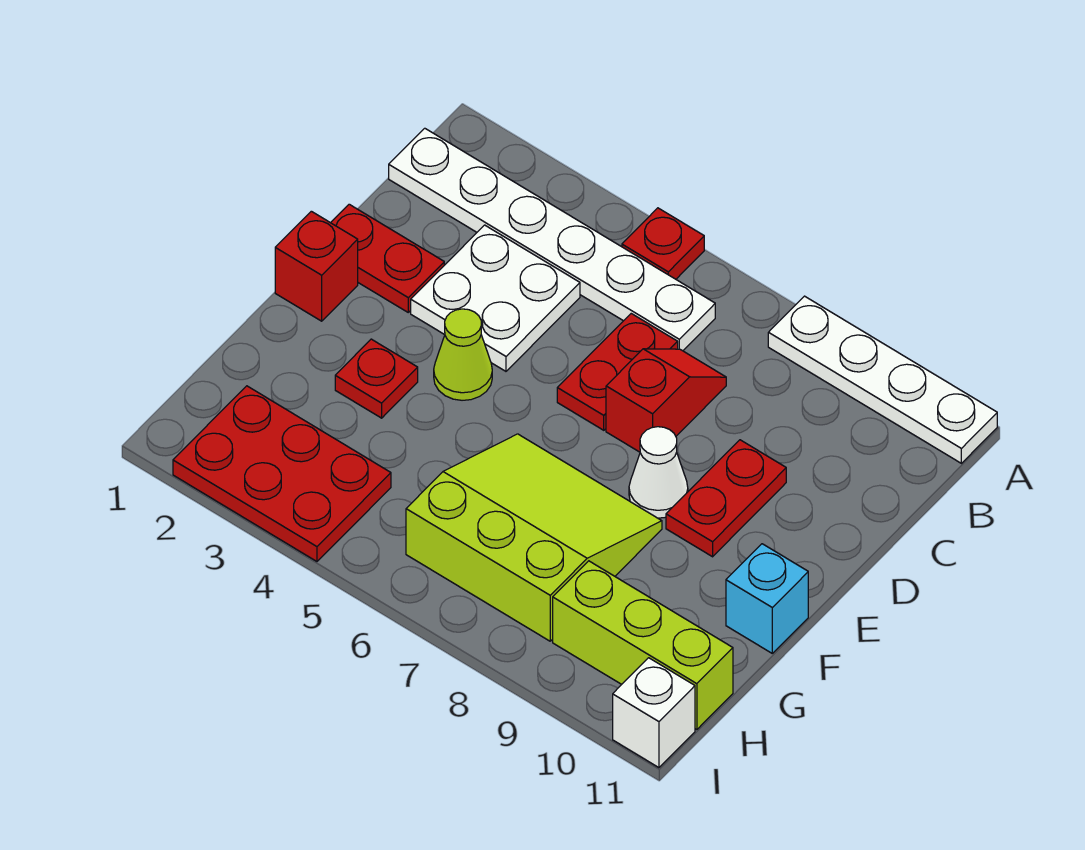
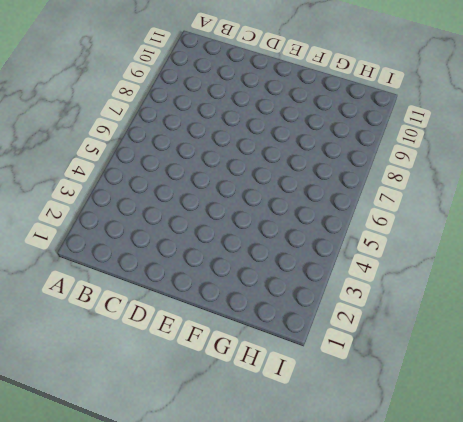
none -> red plate A5 level 1
none -> white plate A8:A11 level 1
none -> white plate B1:B6 level 1

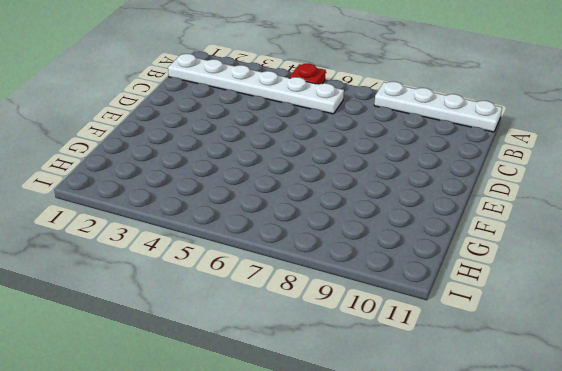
none -> white plate C3:D4 level 1
none -> red plate C6:D6 level 1
none -> red slope C7:D7 level 1 top D

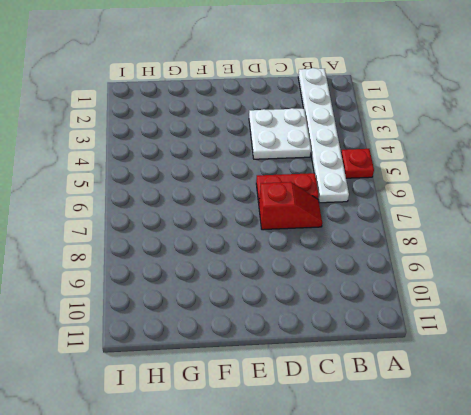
none -> white plate A8:A11 level 1
none -> red plate D1:D2 level 1
none -> red plate D9:E9 level 1

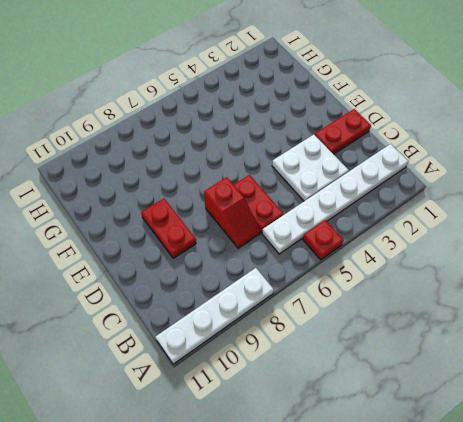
none -> red brick E1 level 1
none -> lime cone E4 level 1
none -> white cone E8 level 1

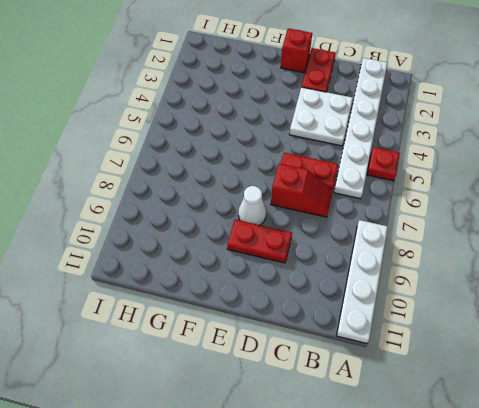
none -> lime cone E4 level 1
none -> red plate F3 level 1
none -> lime slope F6:H8 level 1 top H

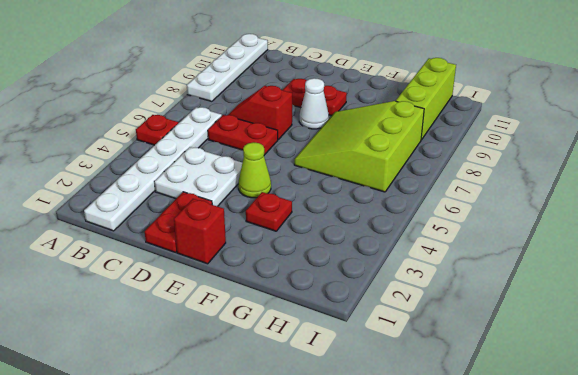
none -> cyan brick F11 level 1
none -> red plate H2:I4 level 1
none -> white brick I11 level 1

